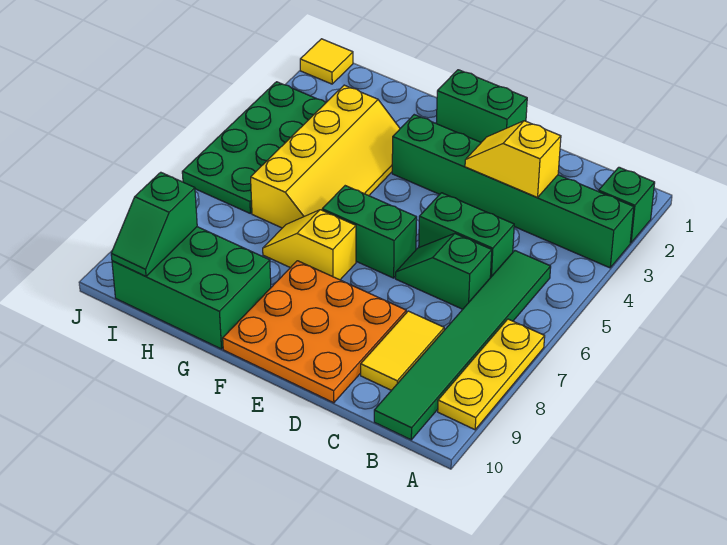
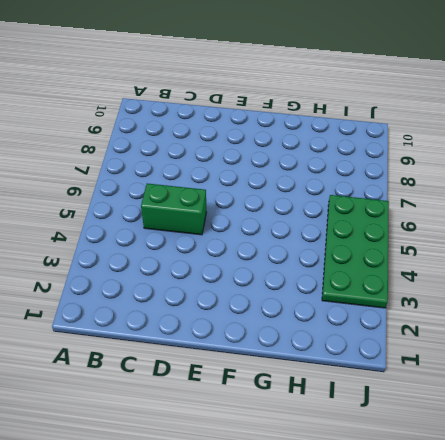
none -> green brick A2 level 1
none -> green brick A3:F3 level 1
none -> yellow plate A7:A9 level 1

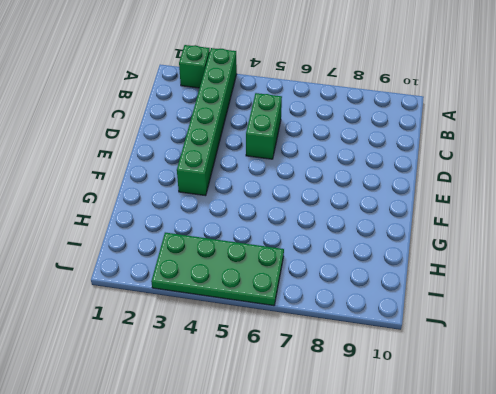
none -> yellow plate A7:A9 level 1
none -> green tile B5:B10 level 1
none -> green slope C6:D6 level 1 top C

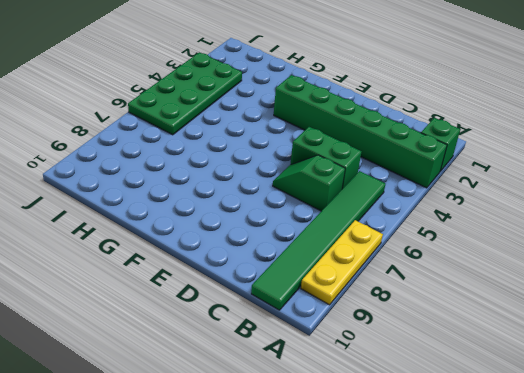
none -> yellow tile C8:C9 level 1
none -> orange plate D8:F10 level 1
none -> green brick E1:F1 level 1

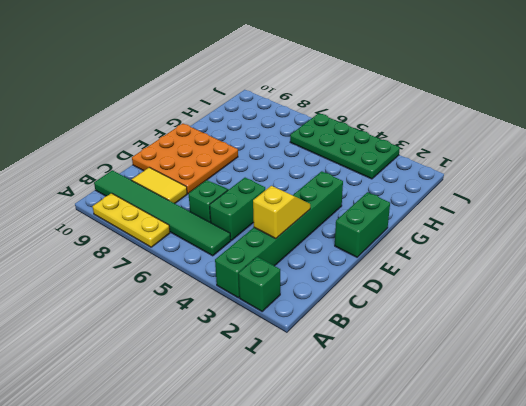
none -> green brick E6:F6 level 1
none -> yellow slope F7:G7 level 1 top F
none -> yellow slope G3:H6 level 1 top H

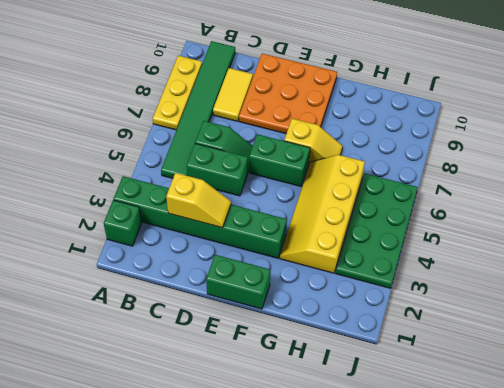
none -> green brick G9:I10 level 1
none -> yellow tile J1 level 1
none -> green slope I9:I10 level 2 top 9

